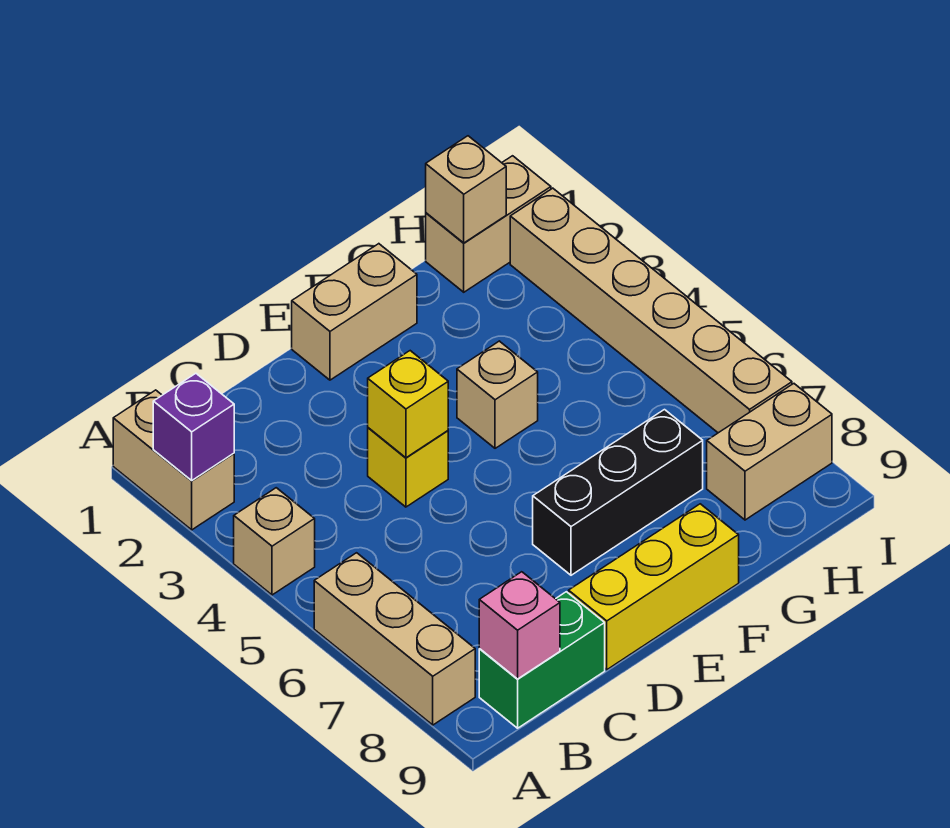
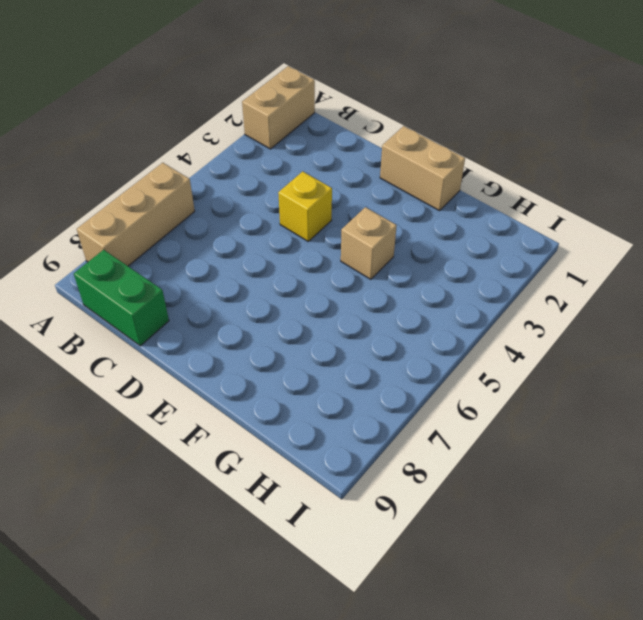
none -> tan brick A4 level 1
none -> yellow brick D9:F9 level 1
none -> black brick E7:G7 level 1

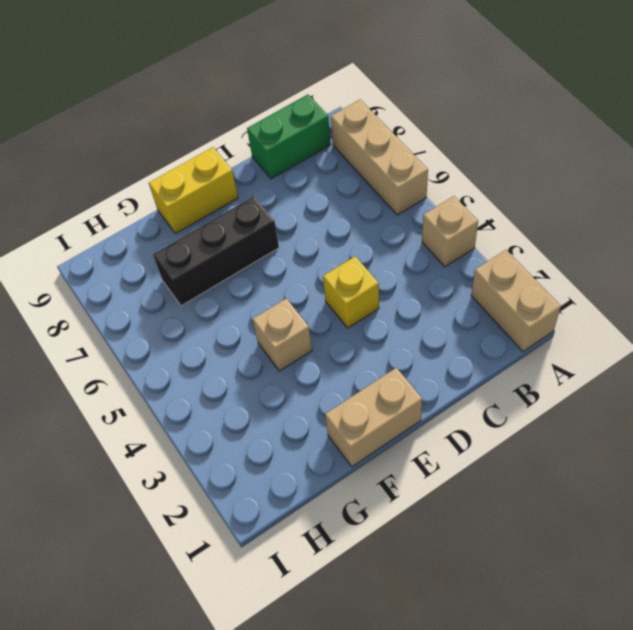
yellow brick E9:F9 level 1 -> yellow brick D9:F9 level 1
none -> tan brick H1:I1 level 1
none -> tan brick H8:I8 level 1
none -> tan brick I2:I7 level 1

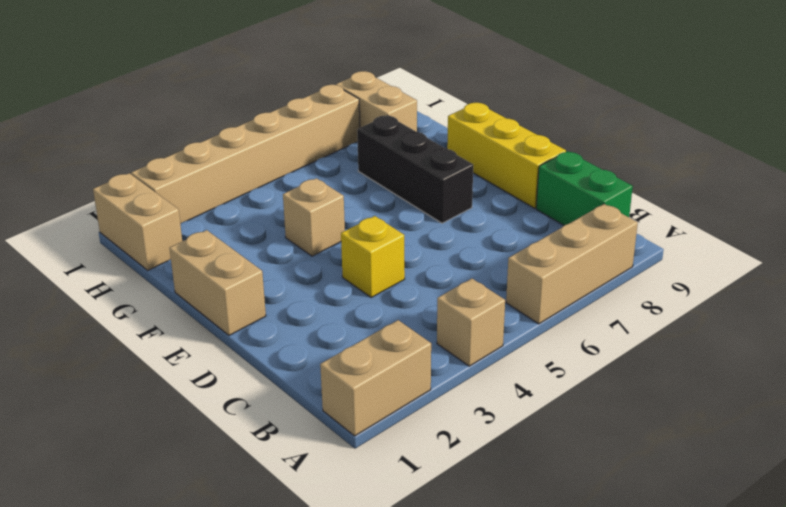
none -> purple brick A2 level 2
none -> pink brick B9 level 2
none -> yellow brick D4 level 2

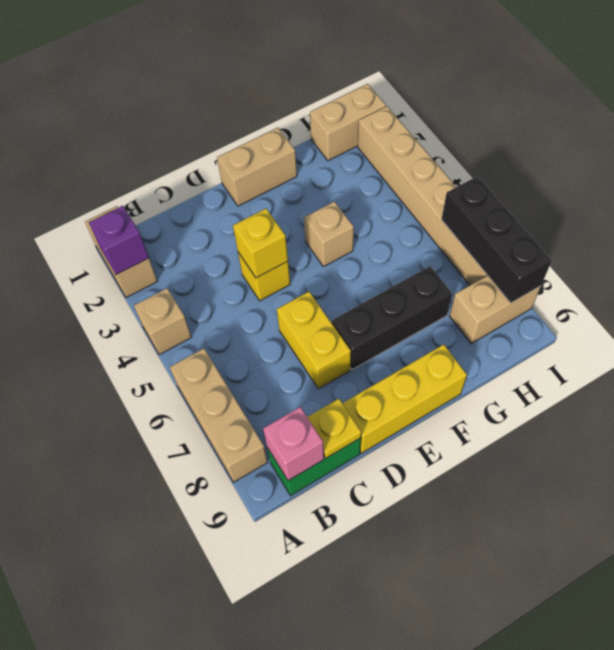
yellow plate C9 level 2 -> none
yellow brick D6:D7 level 1 -> none
black brick I6:I8 level 2 -> none
none -> tan brick H1 level 2

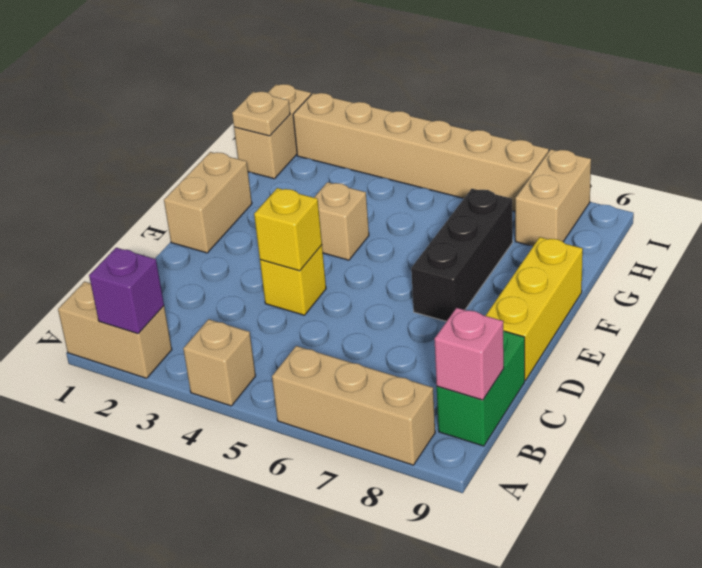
tan plate H1 level 2 -> tan brick H1 level 2

